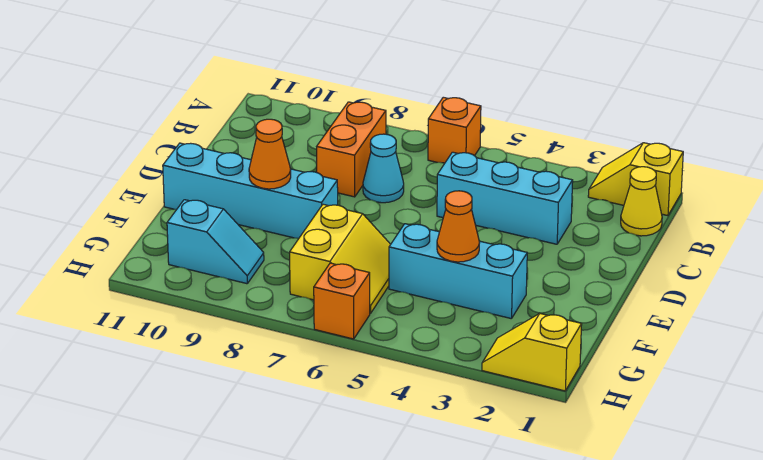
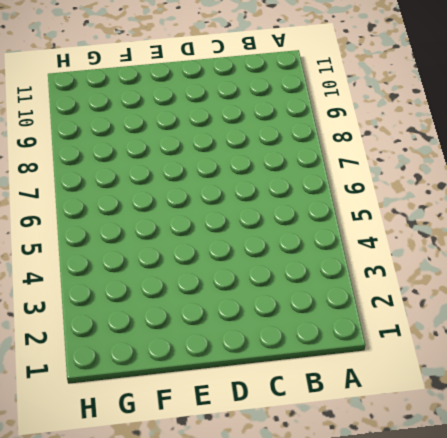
none -> yellow slope A1:A2 level 1 top 1
none -> orange brick A6 level 1
none -> yellow cone B1 level 1

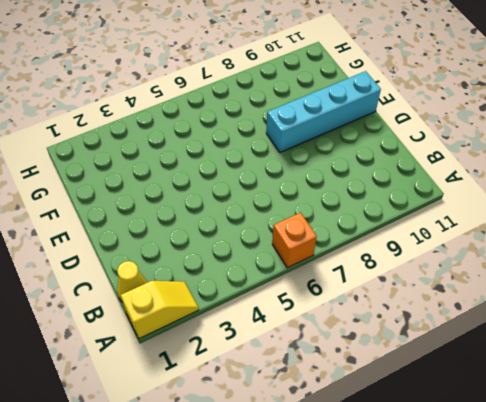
none -> orange brick B8:C8 level 1
none -> cyan brick C3:C5 level 1
none -> cyan cone C7 level 1

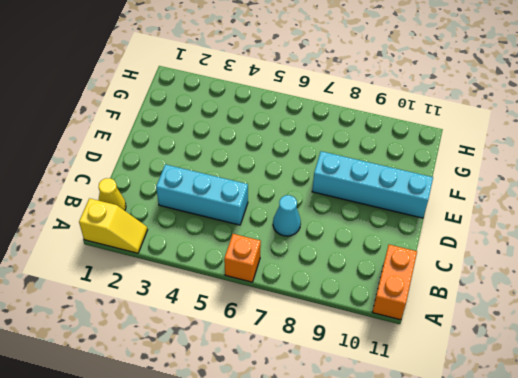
orange brick A11:B11 level 1 -> orange brick B8:C8 level 1
none -> cyan brick F3:F5 level 1
none -> yellow slope F6:G7 level 1 top 7
none -> cyan slope G9:G10 level 1 top 10

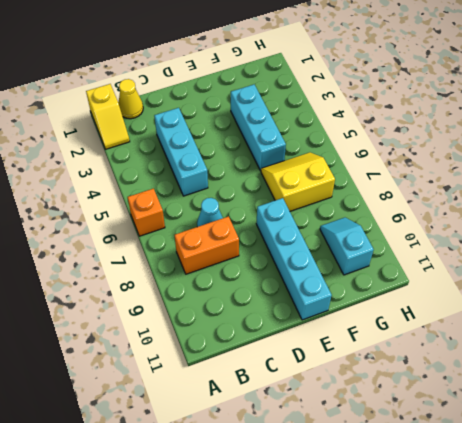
none -> yellow slope H1:H2 level 1 top 1
none -> orange brick H6 level 1
none -> orange cone E9 level 2

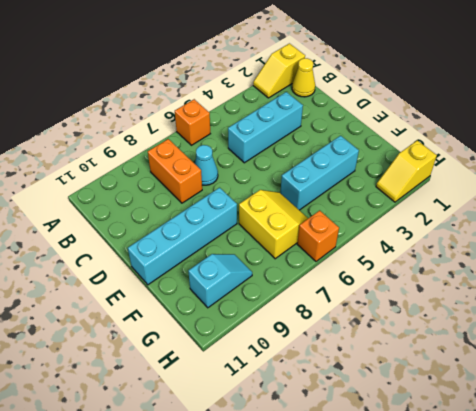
none -> orange cone E9 level 2
none -> orange cone F4 level 2

